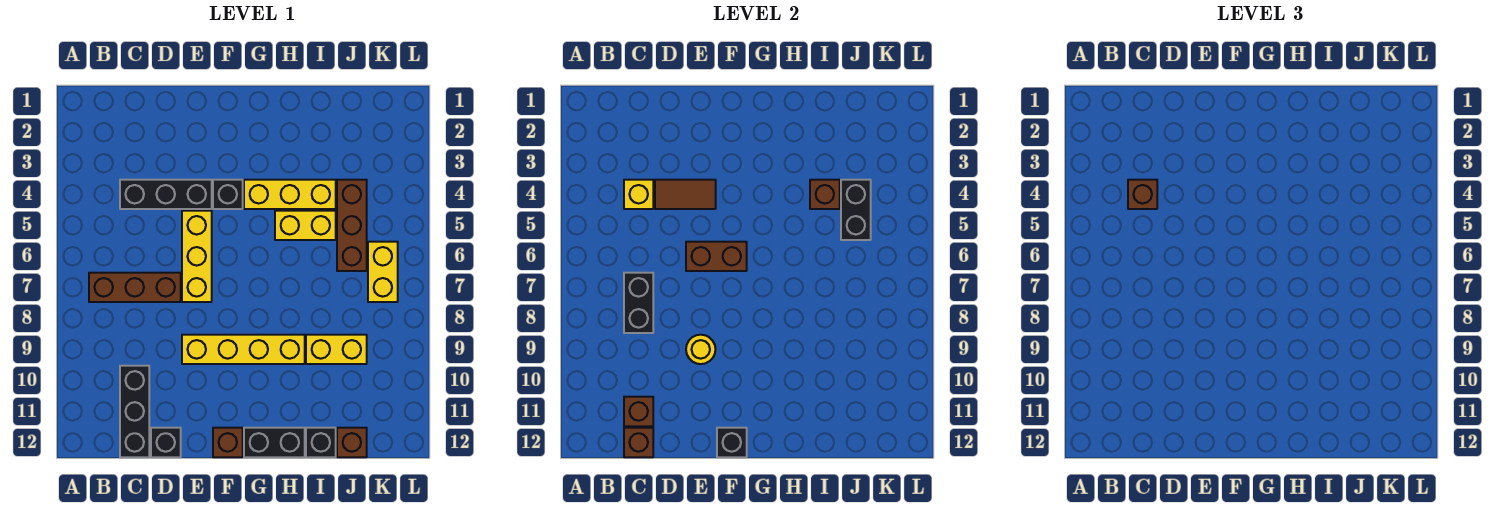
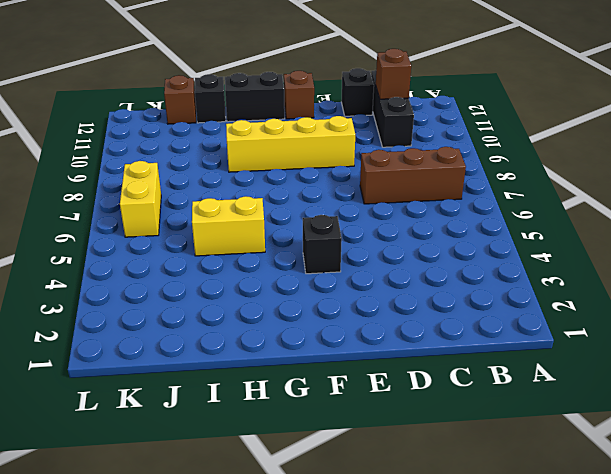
none -> black brick C4:E4 level 1
none -> yellow brick E5:E7 level 1
none -> yellow brick G4:I4 level 1

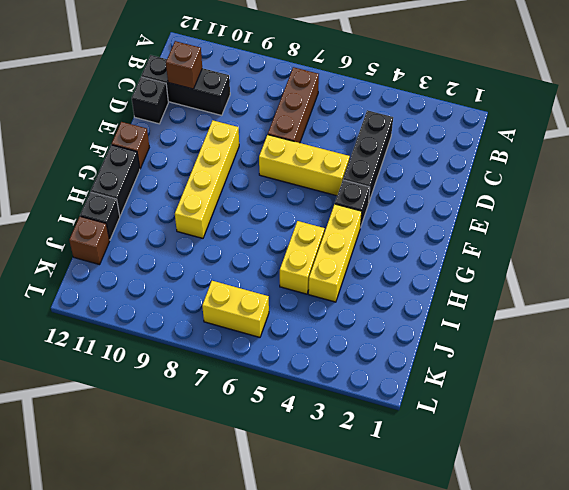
none -> yellow brick I9:J9 level 1
none -> brown brick J4:J6 level 1
none -> yellow brick C4 level 2

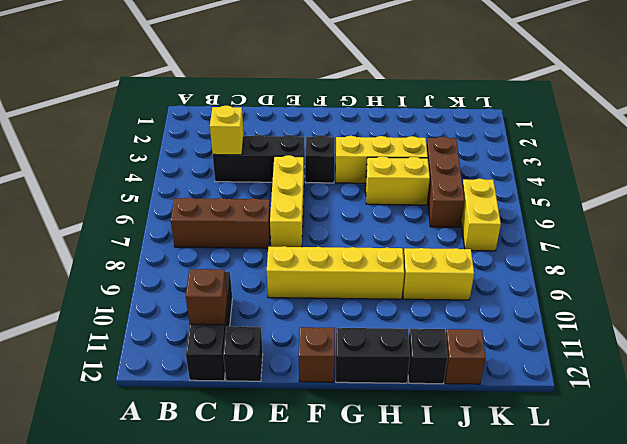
none -> black brick C7:C8 level 2
none -> brown brick C12 level 2
none -> brown tile D4:E4 level 2

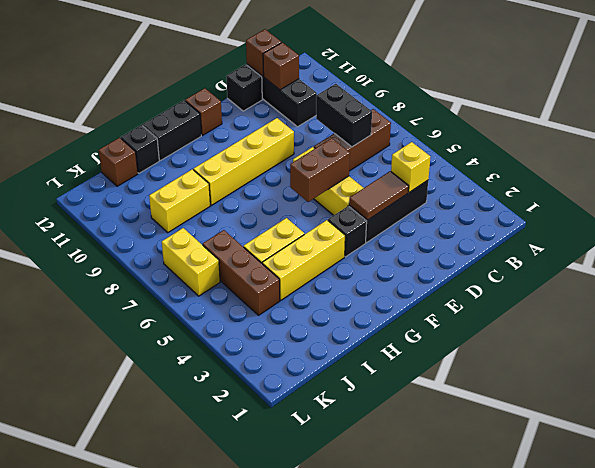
none -> yellow round brick E9 level 2
none -> black brick F12 level 2
none -> brown brick I4 level 2

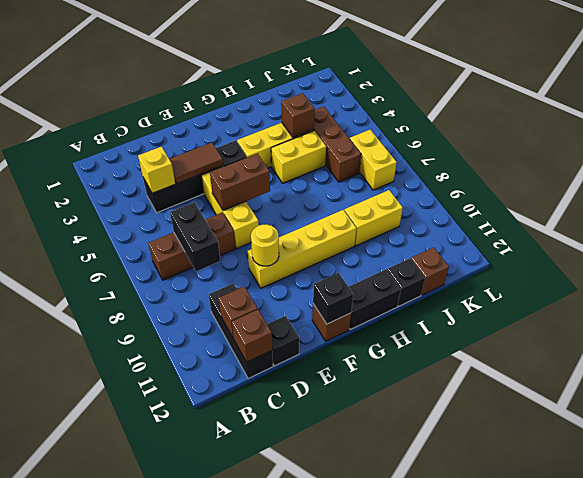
none -> black brick J4:J5 level 2
none -> brown brick C4 level 3

